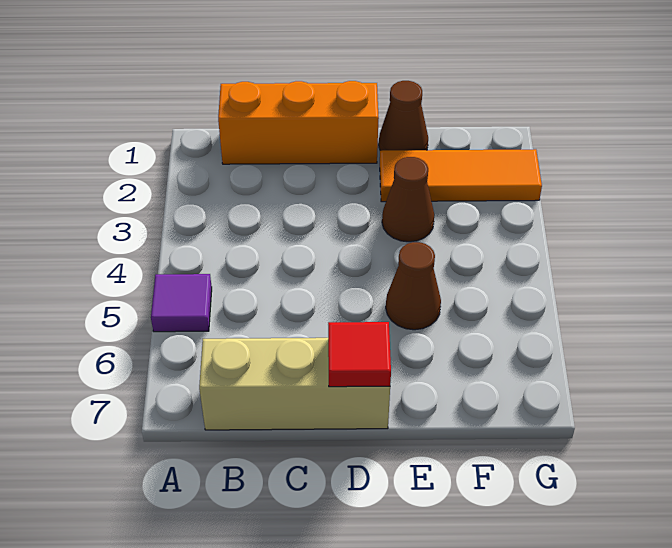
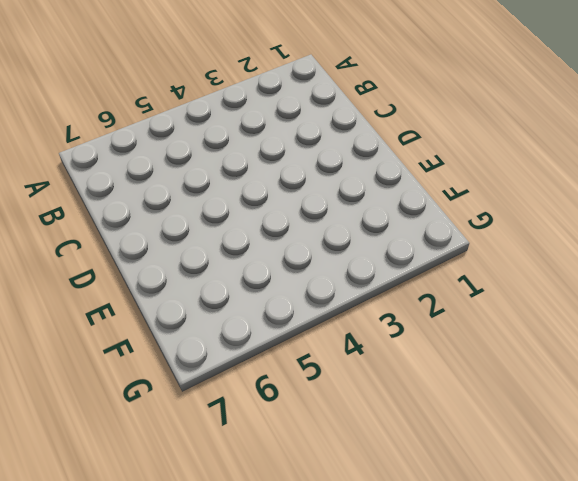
none -> purple tile A5 level 1
none -> orange brick B1:D1 level 1

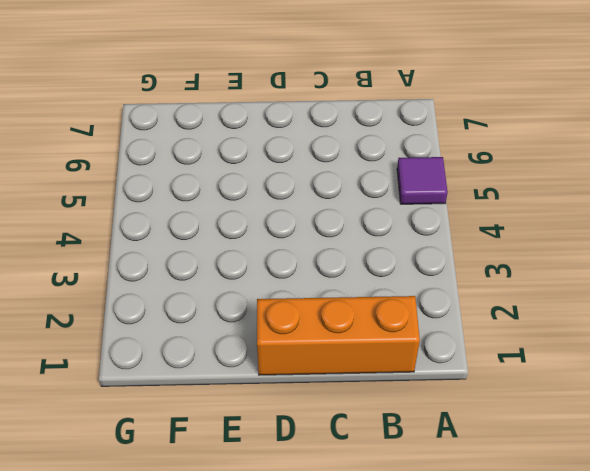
none -> tan brick B7:D7 level 1
none -> brown cone E1 level 1

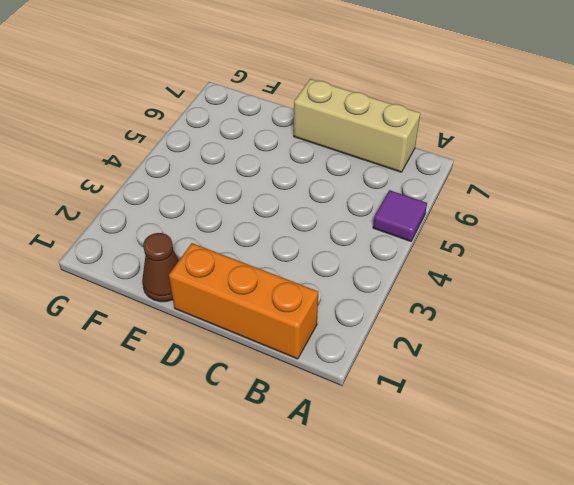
none -> orange tile E2:G2 level 1
none -> brown cone E3 level 1

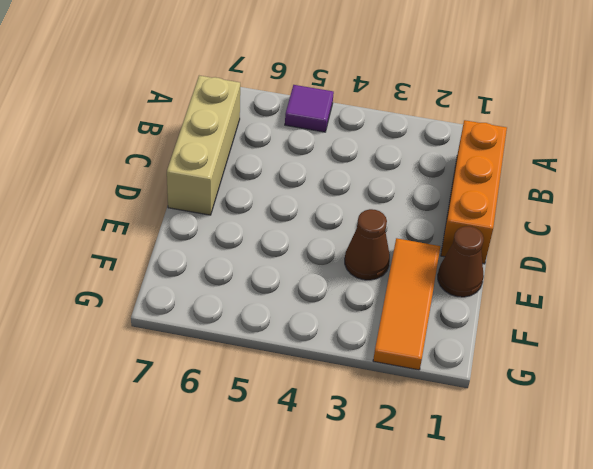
none -> brown cone E5 level 1
none -> red tile D7 level 2

